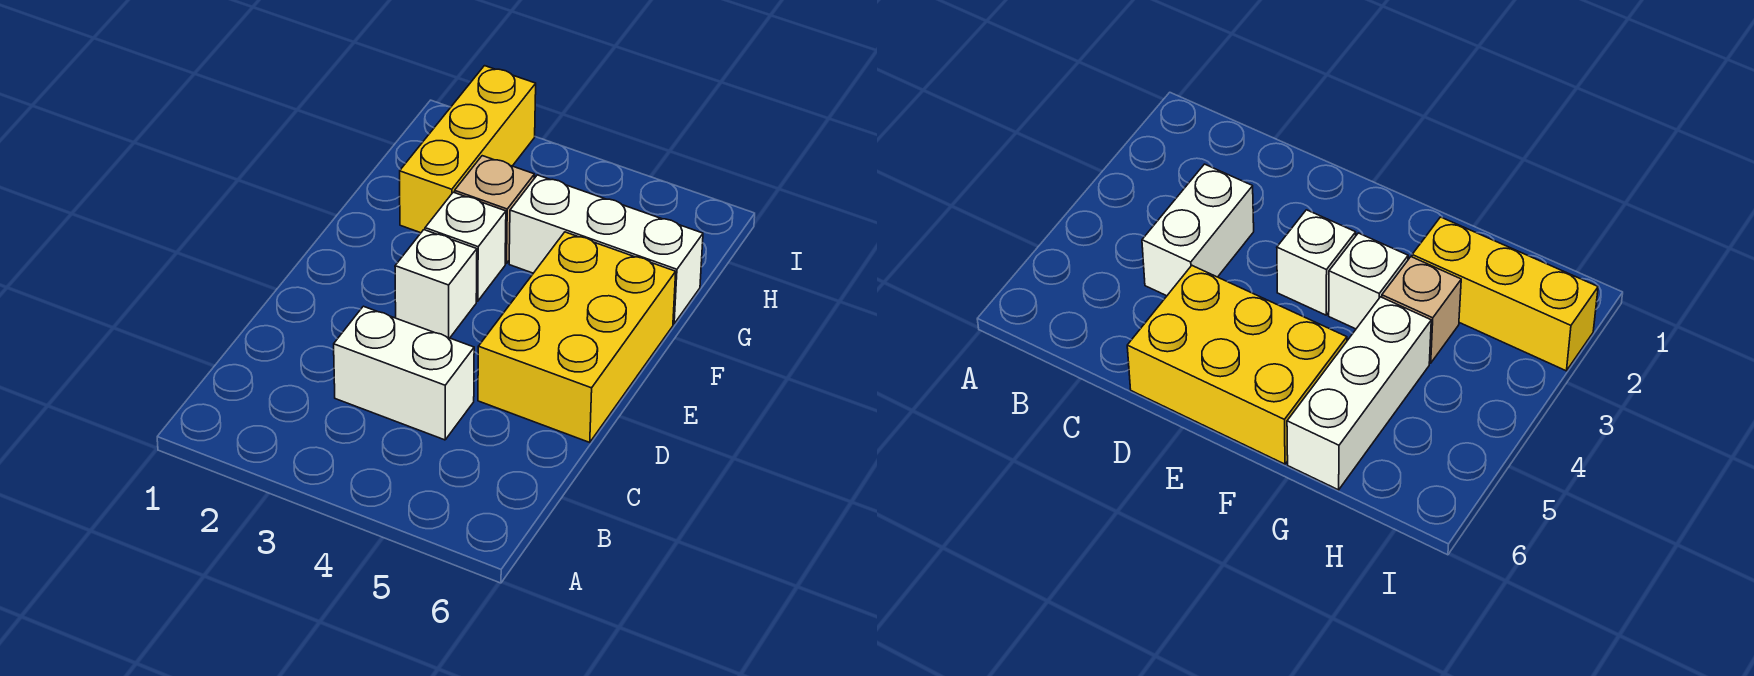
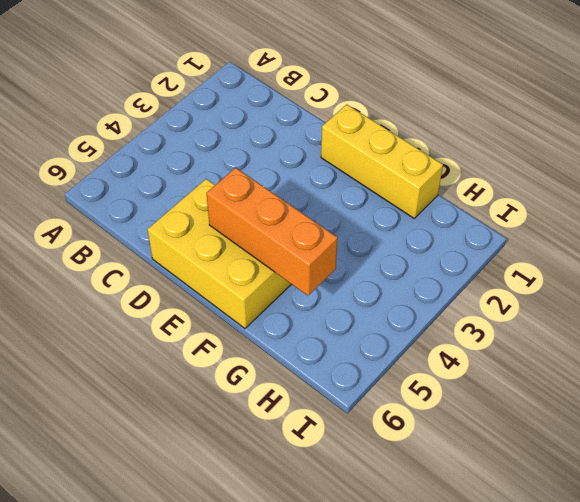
yellow brick E1:G1 level 1 -> yellow brick G2:I2 level 1
orange brick E5:G5 level 2 -> none
none -> white brick C3:C4 level 1
none -> white brick E3 level 1

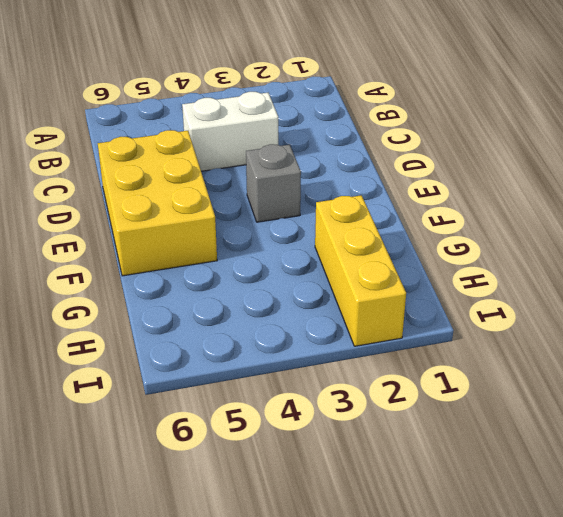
grey brick E3 level 1 -> white brick E3 level 1
none -> white brick F3 level 1
none -> tan brick G3 level 1

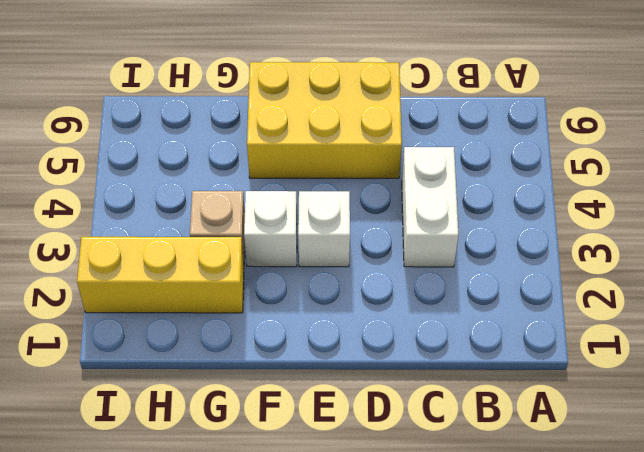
none -> white brick G4:G6 level 1

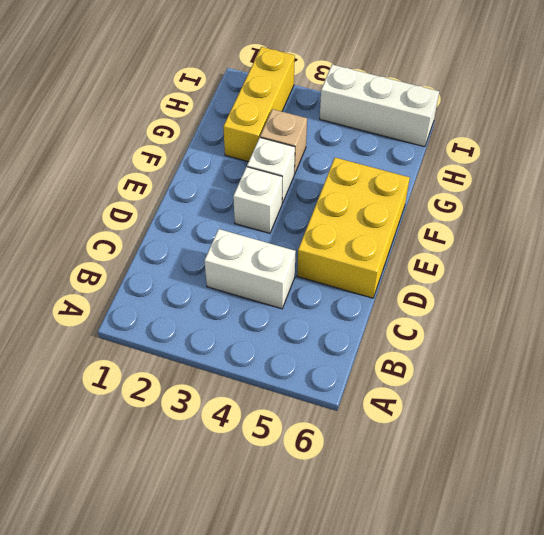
white brick I4:I6 level 1 -> white brick G4:G6 level 1

